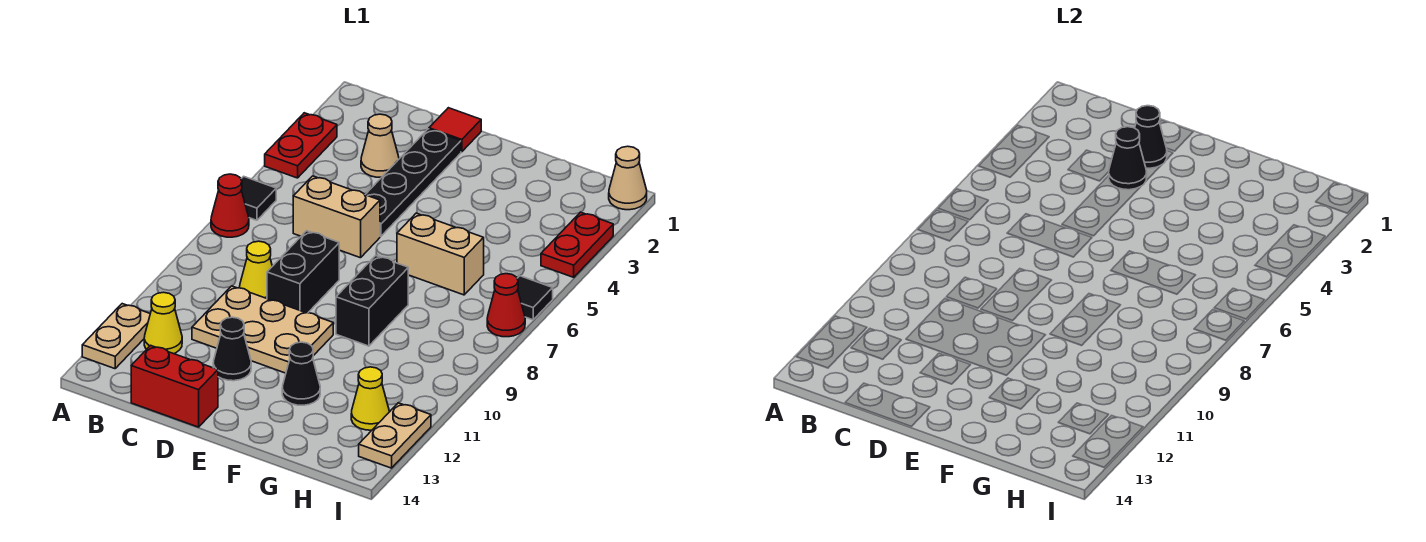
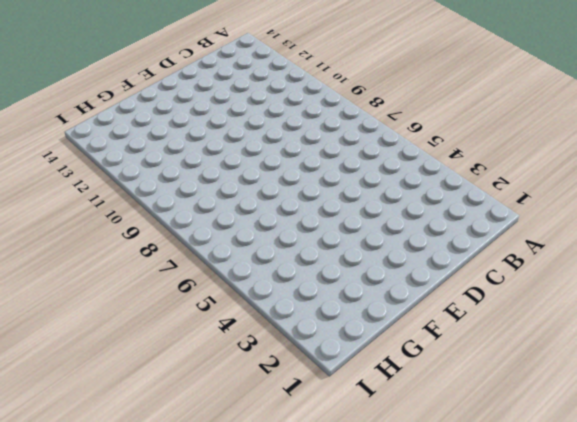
none -> red plate A3:A4 level 1
none -> black tile A6 level 1
none -> red cone A7 level 1

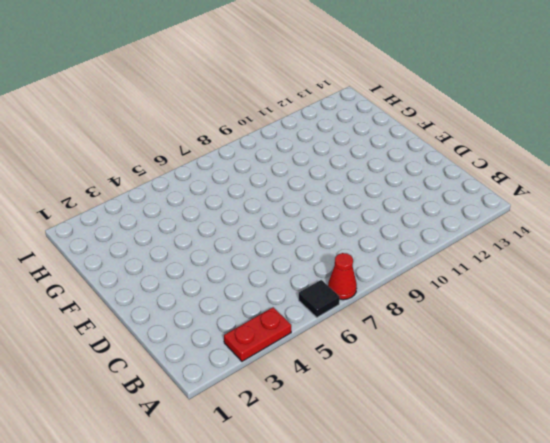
none -> tan plate A12:A13 level 1
none -> yellow cone B12 level 1
none -> tan cone C3 level 1

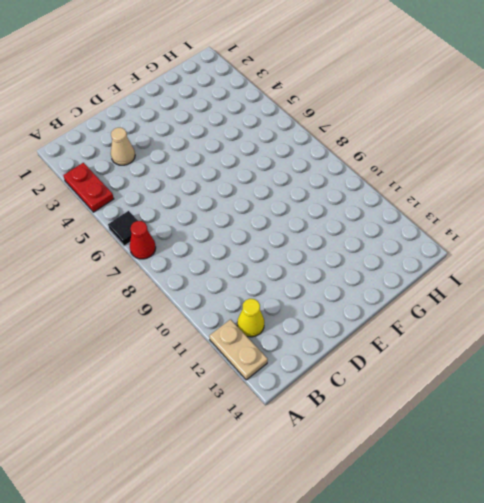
none -> tan brick C6:D6 level 1
none -> yellow cone C9 level 1
none -> tan plate C10:E11 level 1

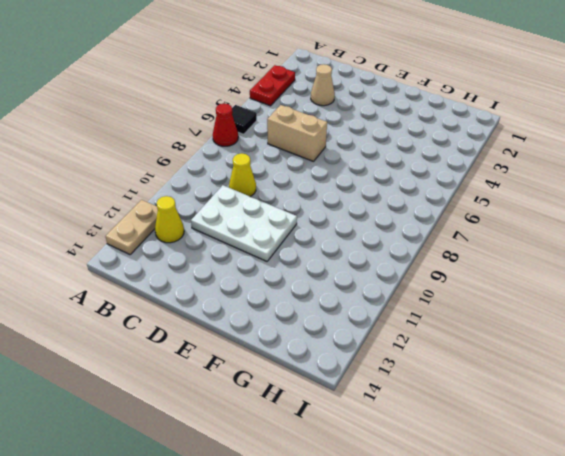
white plate C10:E11 level 1 -> tan plate C10:E11 level 1
none -> red brick C14:D14 level 1
none -> red tile D1 level 1
none -> black plate D2:D5 level 1

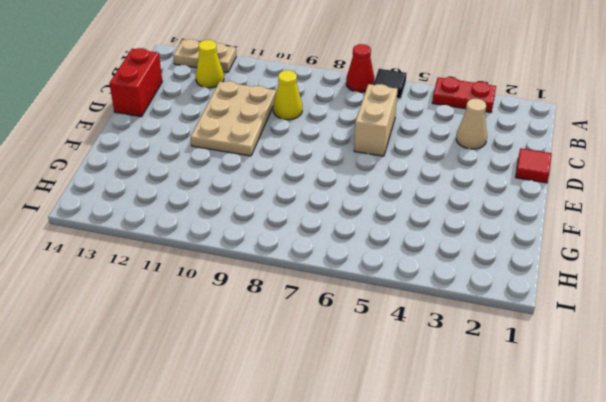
none -> black plate D2:D5 level 1
none -> black brick D8:D9 level 1
none -> black cone D12 level 1

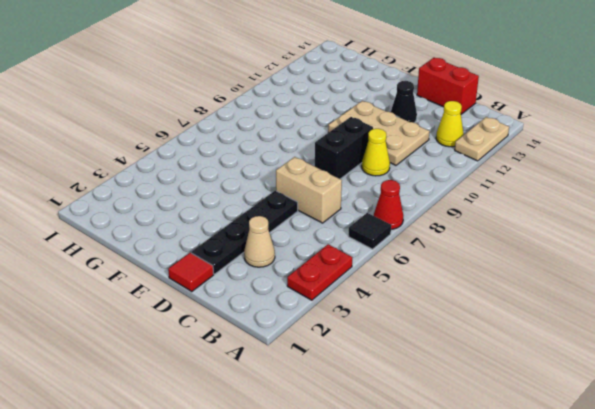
none -> tan brick F6:G6 level 1
none -> black brick F8:F9 level 1
none -> black cone F12 level 1

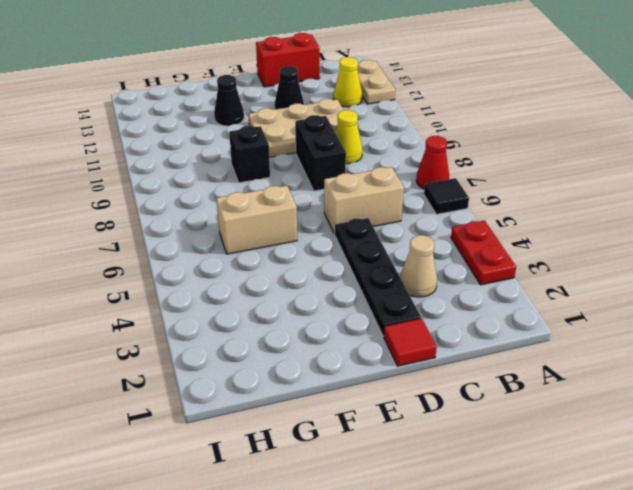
black brick F9 level 1 -> black brick F8:F9 level 1
none -> yellow cone H12 level 1
none -> tan cone I1 level 1
none -> red plate I3:I4 level 1

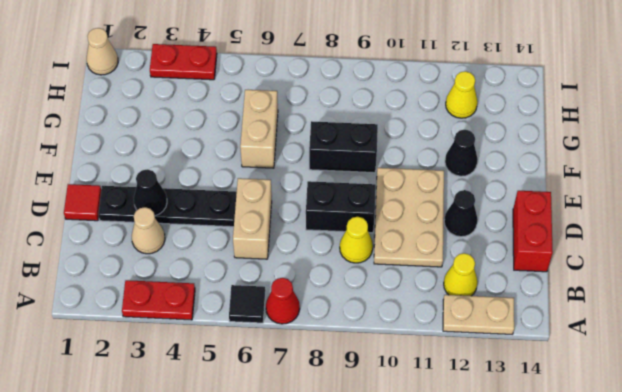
none -> black tile I6 level 1
none -> red cone I7 level 1
none -> tan plate I12:I13 level 1

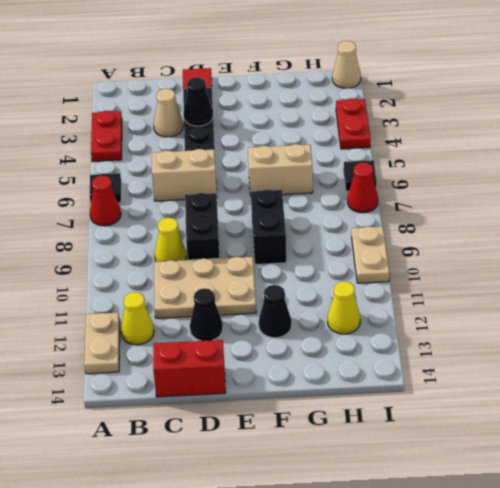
tan plate I9:I10 level 1 -> tan plate I12:I13 level 1
none -> black cone D2 level 2

